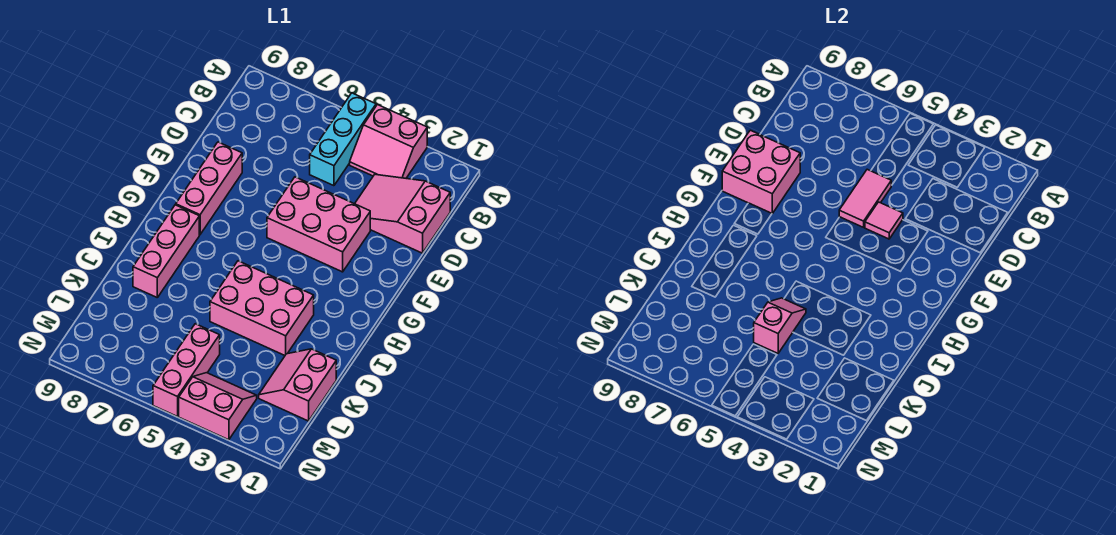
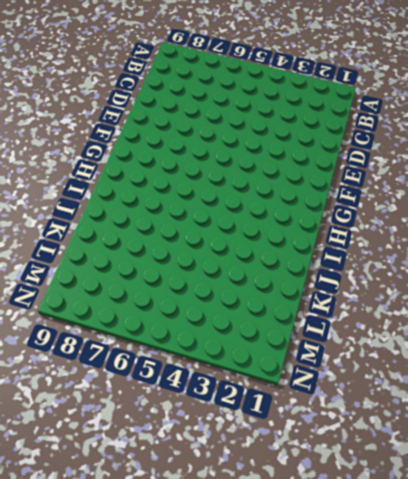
none -> pink slope A3:B4 level 1 top A
none -> cyan brick A5:C5 level 1
none -> pink slope C1:D3 level 1 top 1

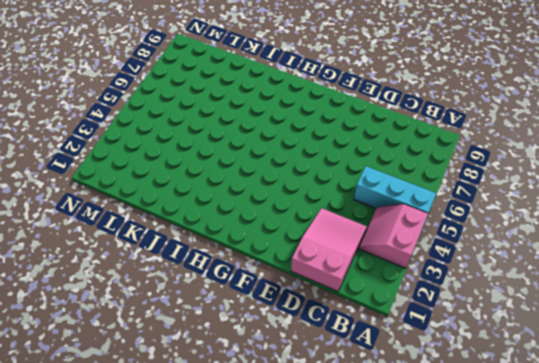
none -> pink brick E3:F5 level 1
none -> pink brick E8:G8 level 1
none -> pink brick H8:J8 level 1

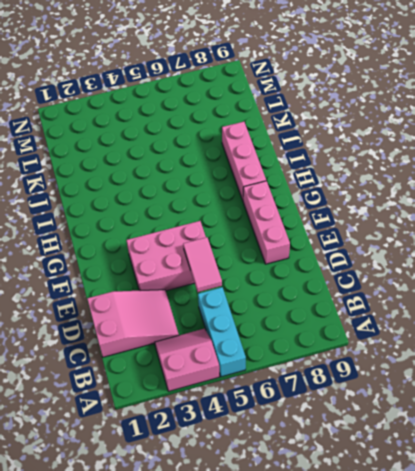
none -> pink brick I3:J5 level 1
none -> pink slope K1:L2 level 1 top 1
none -> pink brick L5:N5 level 1

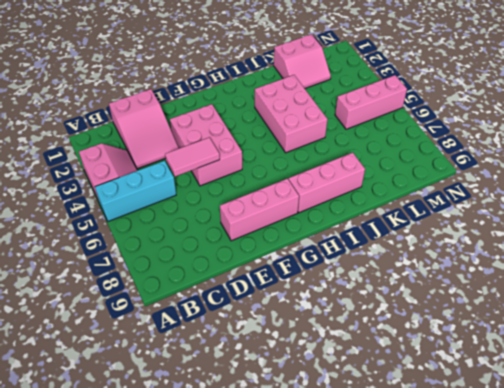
none -> pink slope M3:N4 level 1 top N
none -> pink tile E4 level 2
none -> pink brick E8:F9 level 2

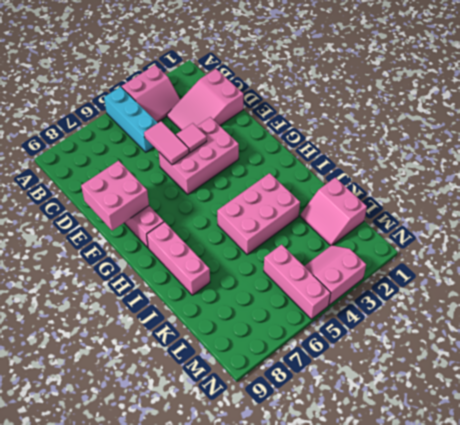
none -> pink slope J5:K5 level 2 top K

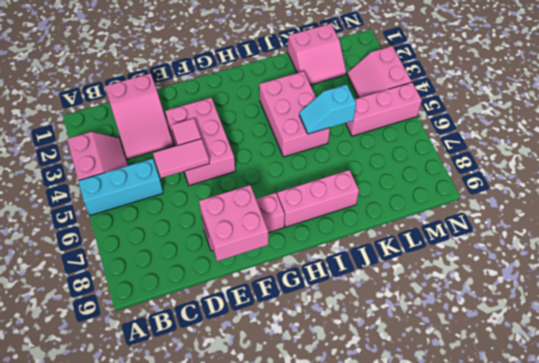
cyan slope J5:K5 level 2 top K -> pink slope J5:K5 level 2 top K

